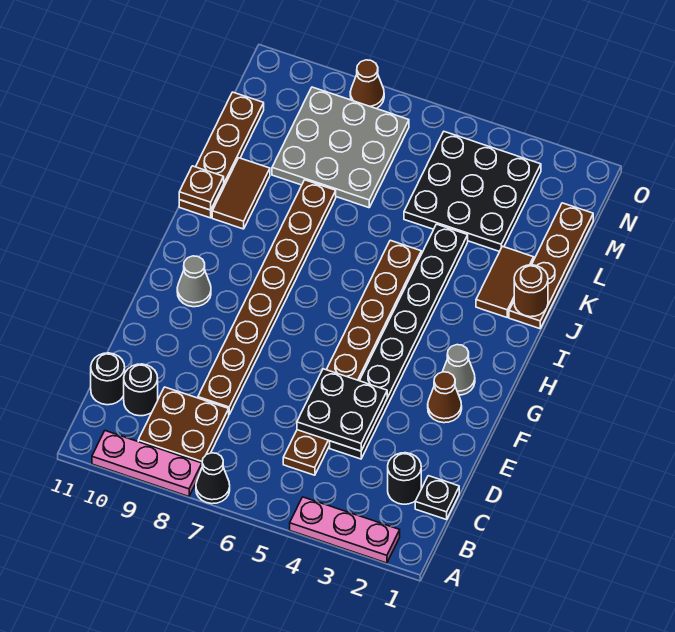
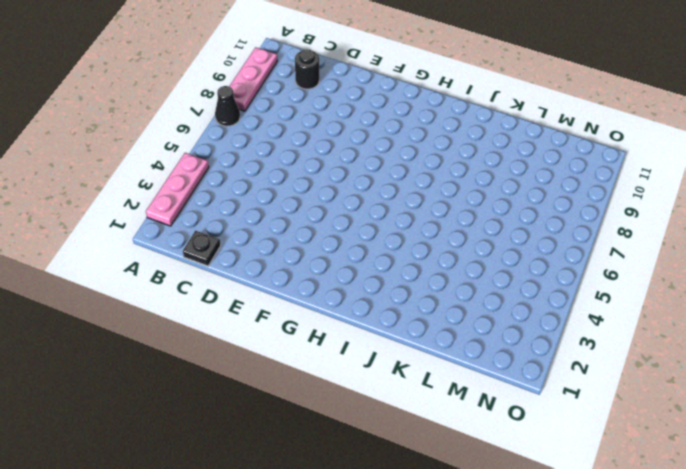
none -> brown plate B8:C9 level 1
none -> black round brick C2 level 1
none -> brown plate C5:J5 level 1

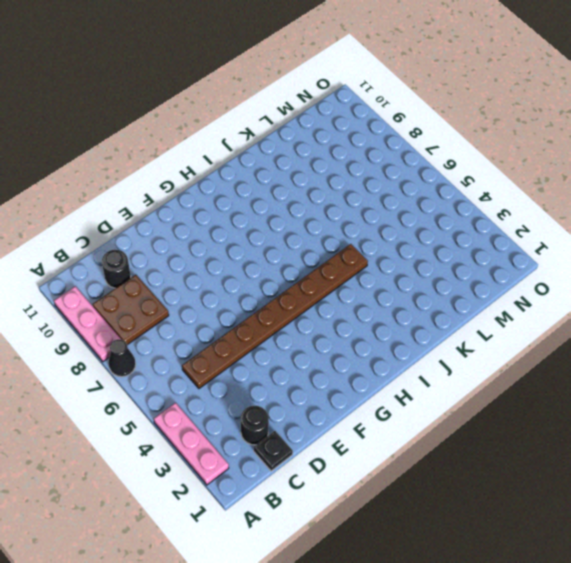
none -> black round brick C11 level 1
none -> black plate D4:K4 level 1
none -> brown plate D8:K8 level 1

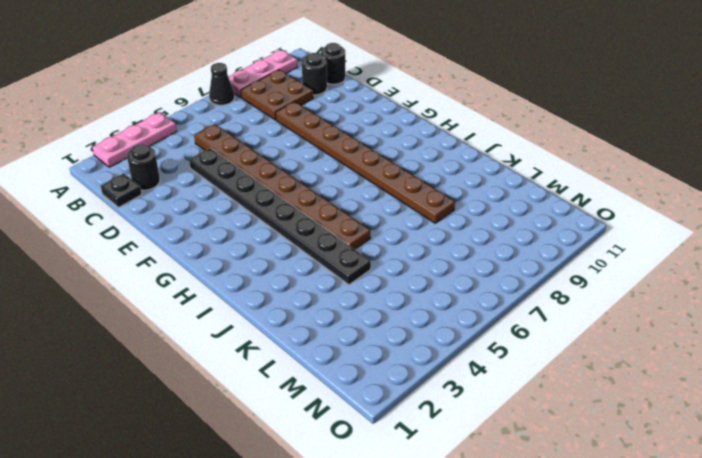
none -> brown cone F2 level 1
none -> grey cone G2 level 1
none -> grey cone G10 level 1

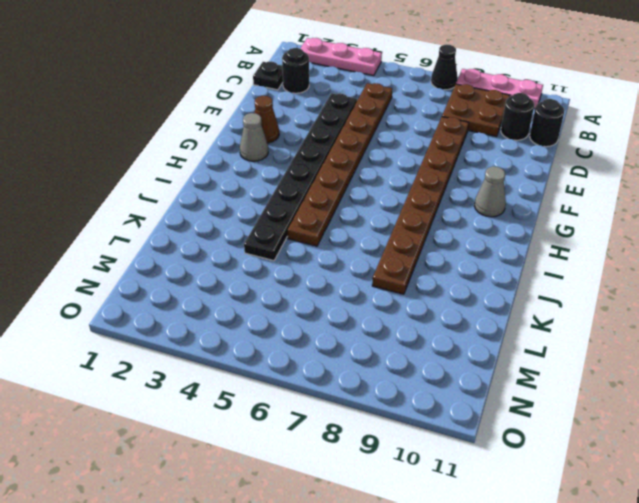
none -> brown plate J1:M1 level 1
none -> brown tile J2:K2 level 1
none -> brown tile J10:K10 level 1

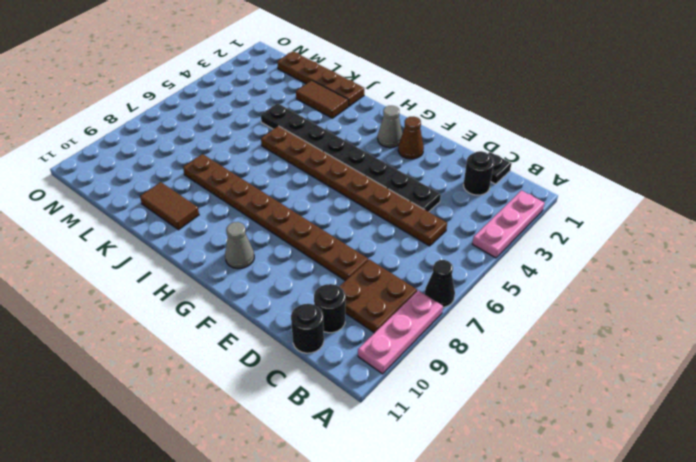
none -> brown plate J11:M11 level 1
none -> black plate L3:N5 level 1
none -> grey plate L7:N9 level 1

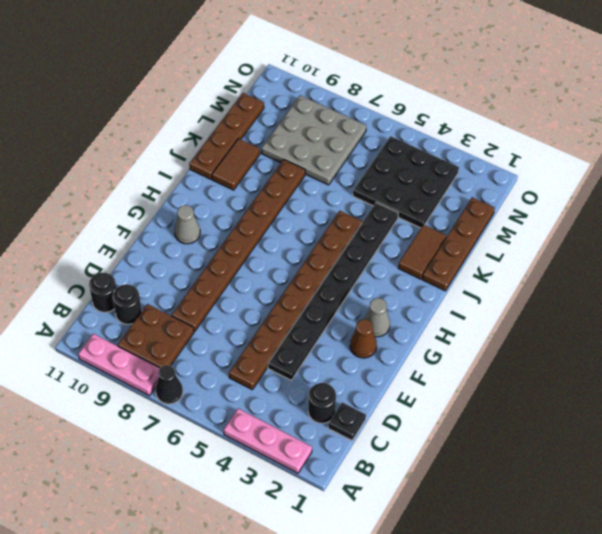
none -> brown cone O8 level 1
none -> black plate D4:E5 level 2
none -> brown round brick J1 level 2

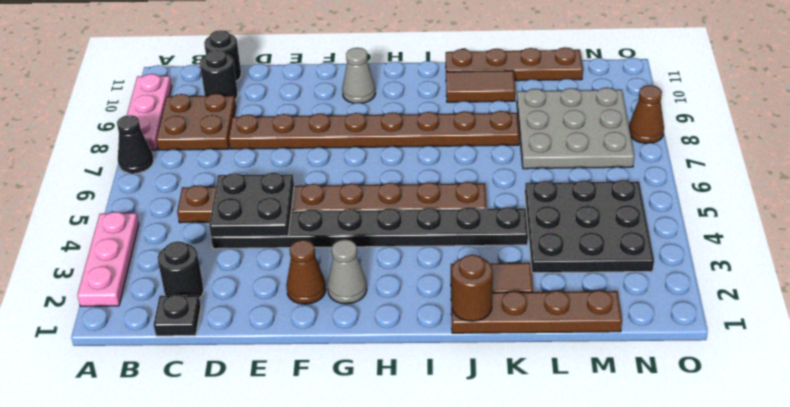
none -> brown plate J11 level 2

